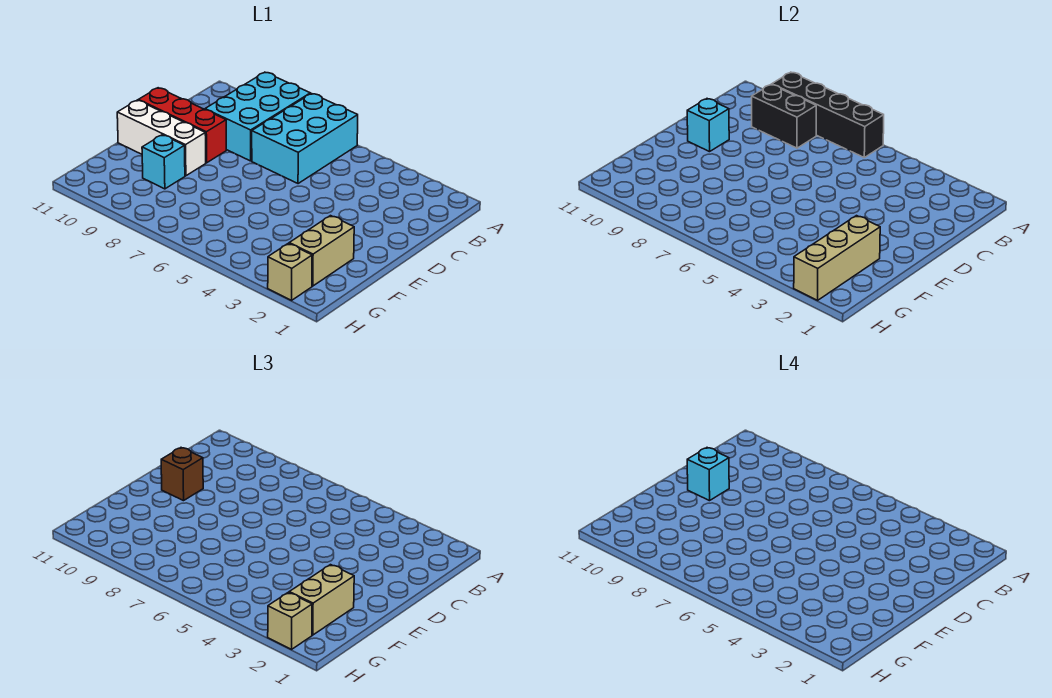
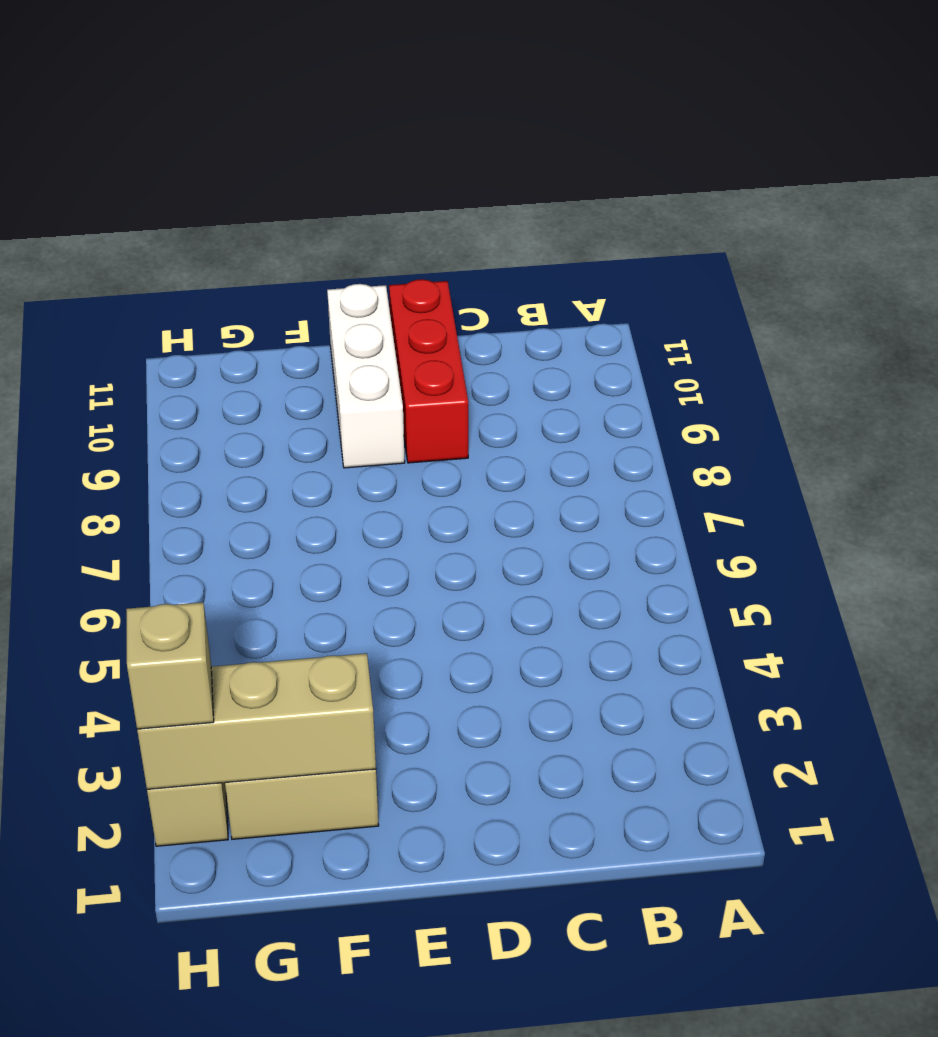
none -> cyan brick A6:C7 level 1
none -> cyan brick A8:C9 level 1
none -> cyan brick F9 level 1

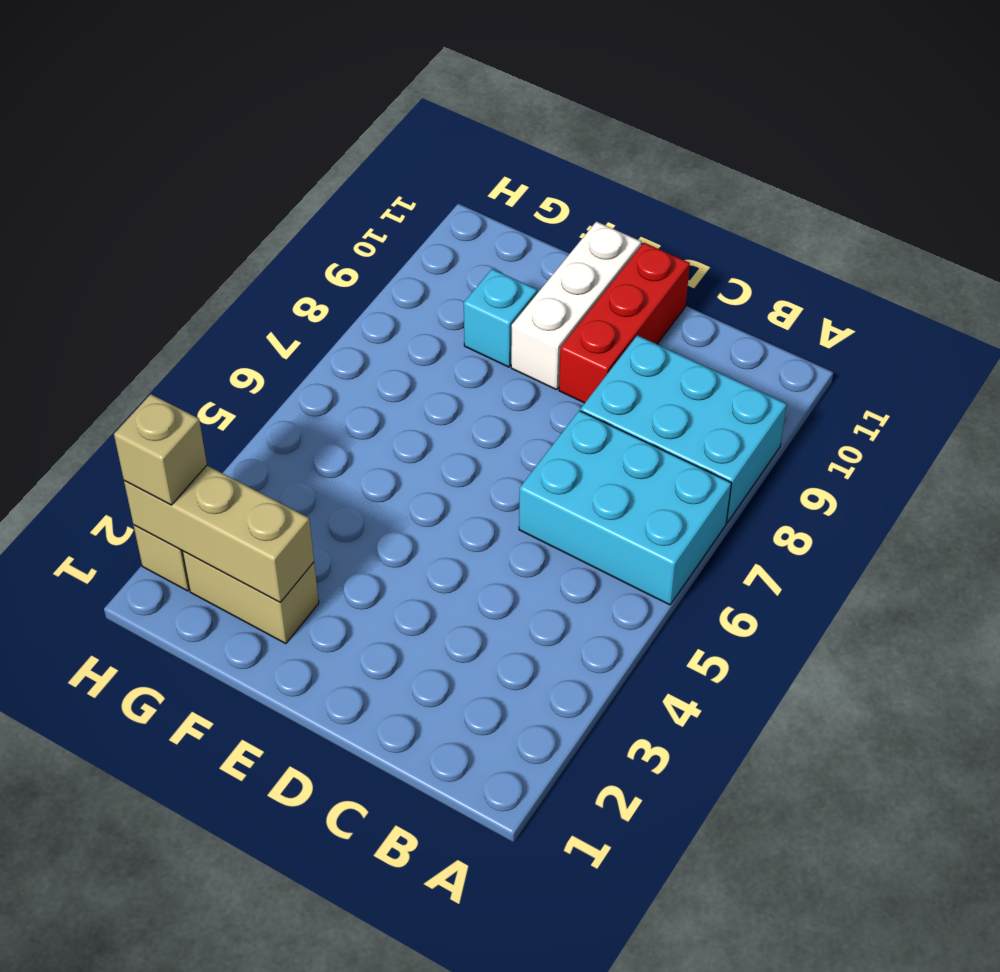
none -> black brick A6:A9 level 2
none -> black brick B8:B9 level 2
none -> cyan brick D10 level 2

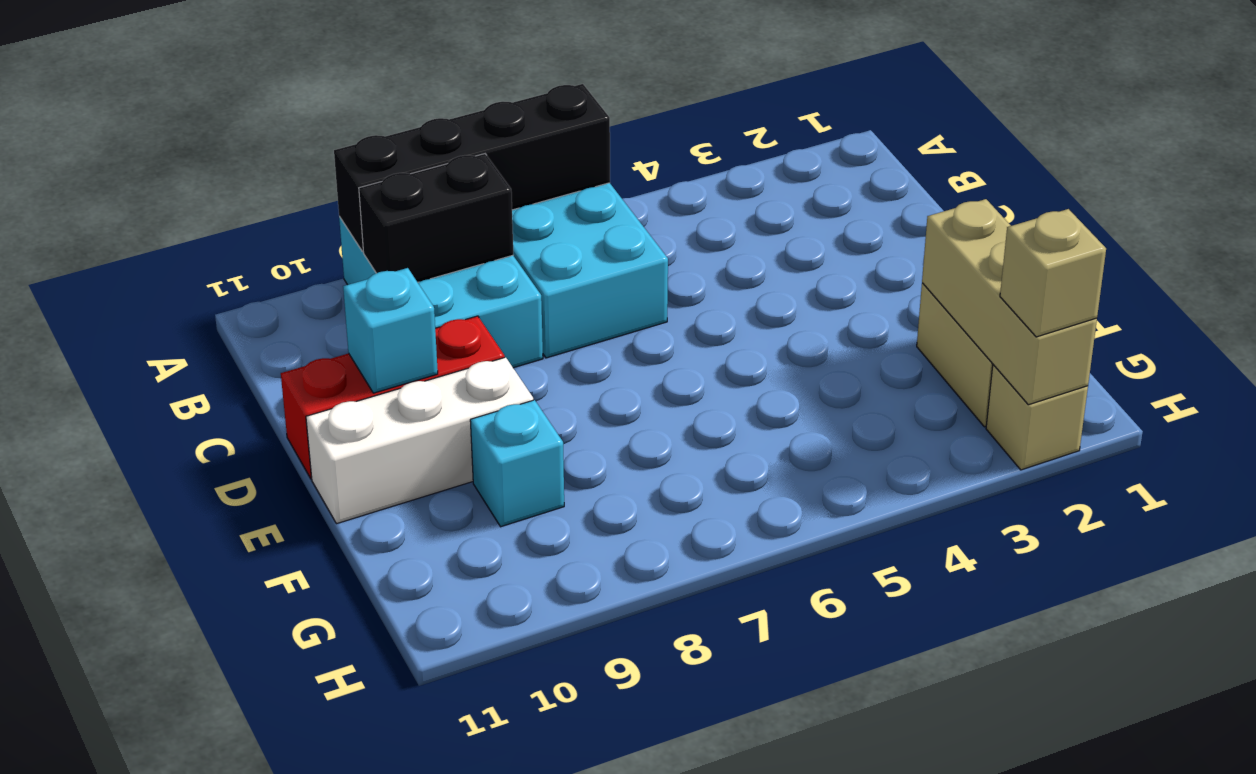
none -> brown brick D10 level 3
none -> tan brick F2:G2 level 3
none -> cyan brick D10 level 4

